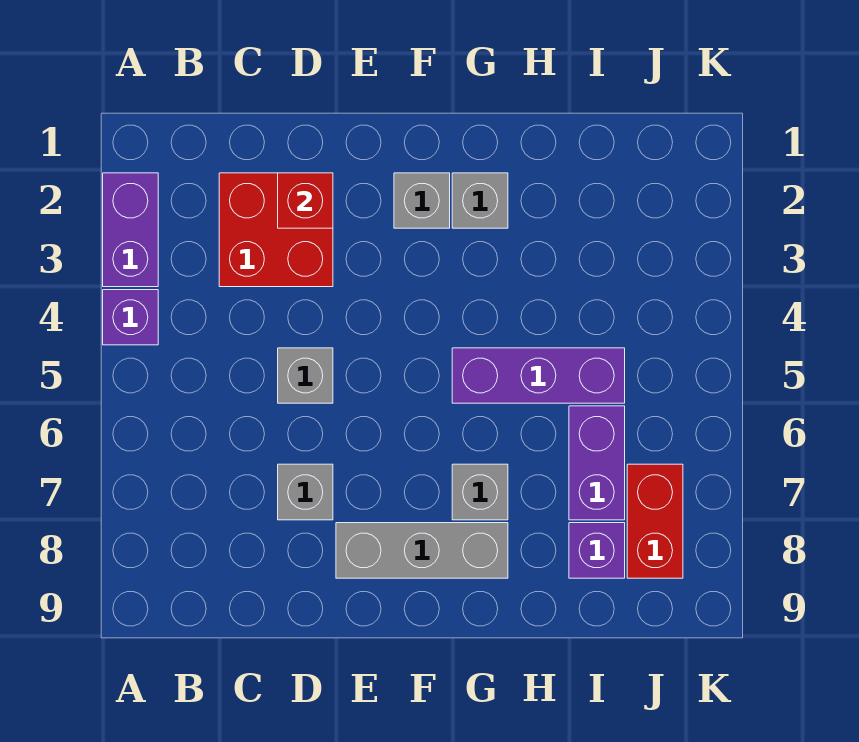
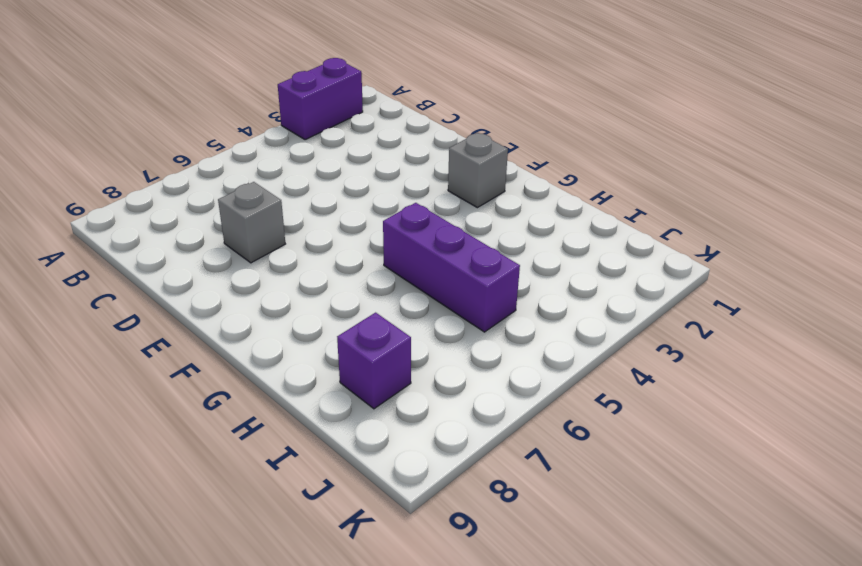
none -> purple brick A4 level 1
none -> red brick C2:D3 level 1
none -> grey brick D5 level 1

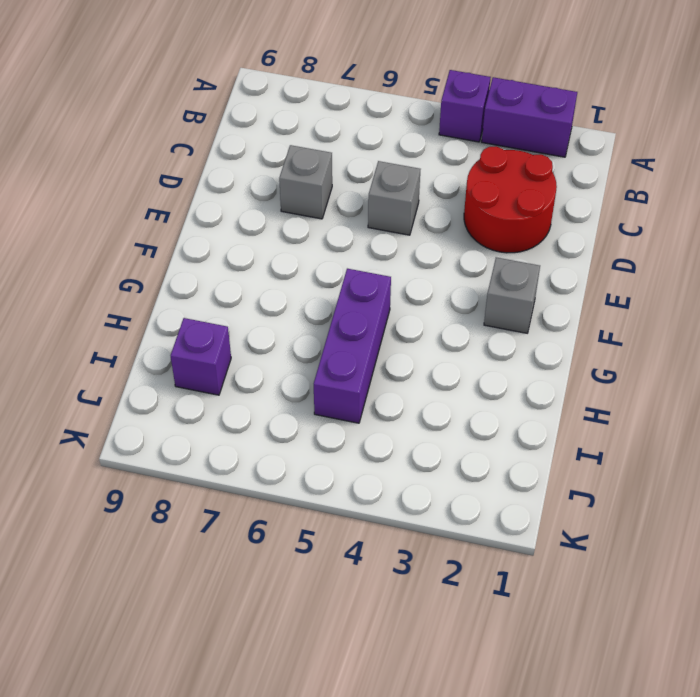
red round brick C2:D3 level 1 -> red brick C2:D3 level 1
none -> grey brick E8:G8 level 1
none -> grey brick G2 level 1
none -> grey brick G7 level 1

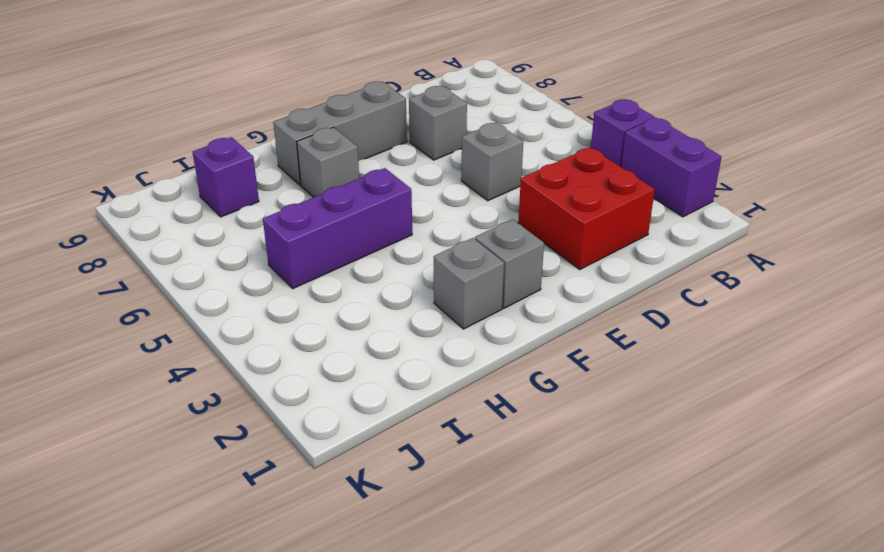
none -> purple brick I6:I7 level 1
none -> red brick J7:J8 level 1
none -> red brick D2 level 2

